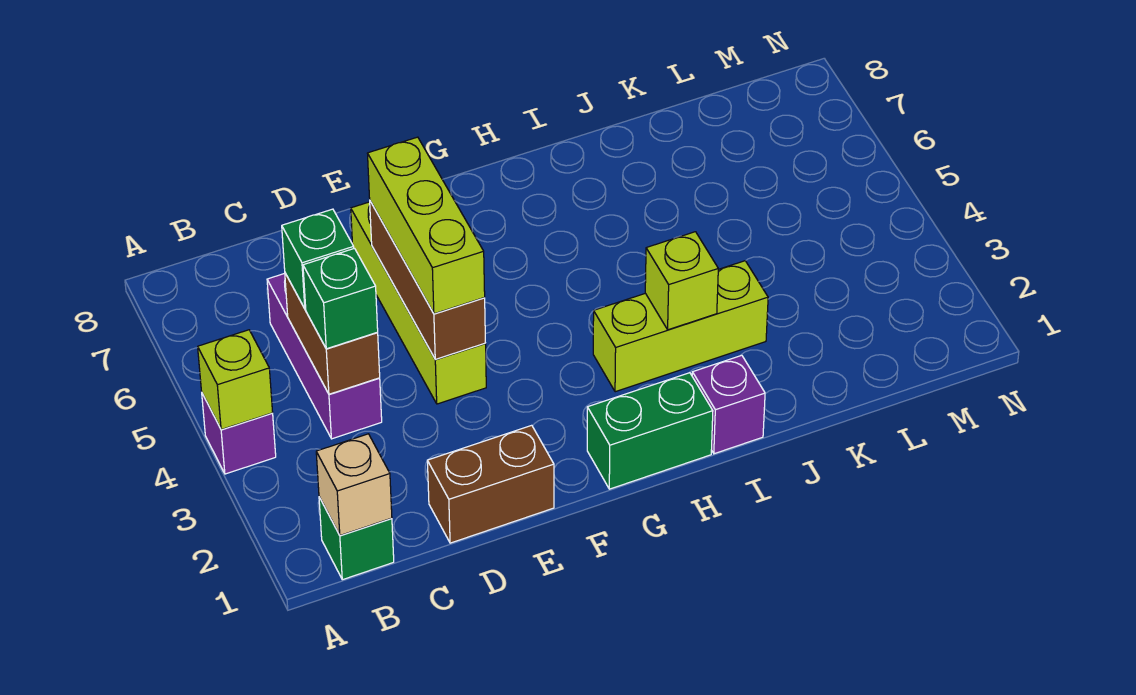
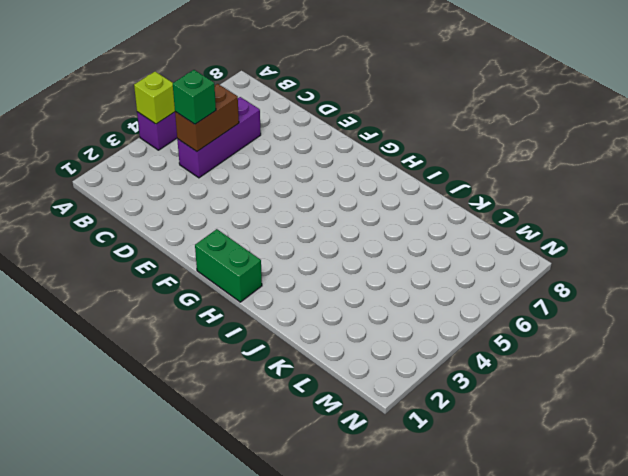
none -> green brick B1 level 1
none -> brown brick D1:E1 level 1
none -> lime brick E4:E7 level 1

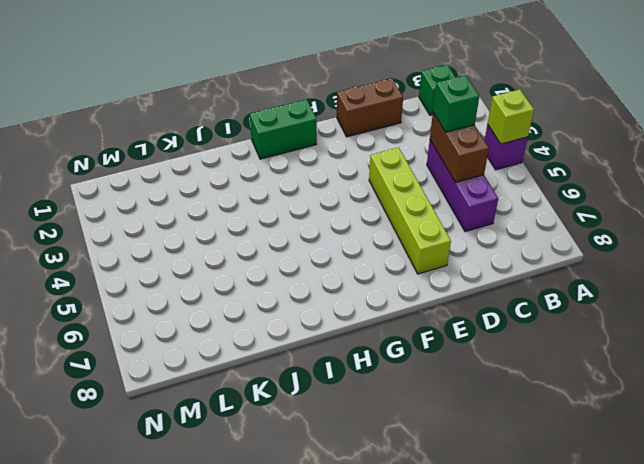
none -> lime brick H3:J3 level 1
none -> purple brick I1 level 1
none -> tan brick B1 level 2

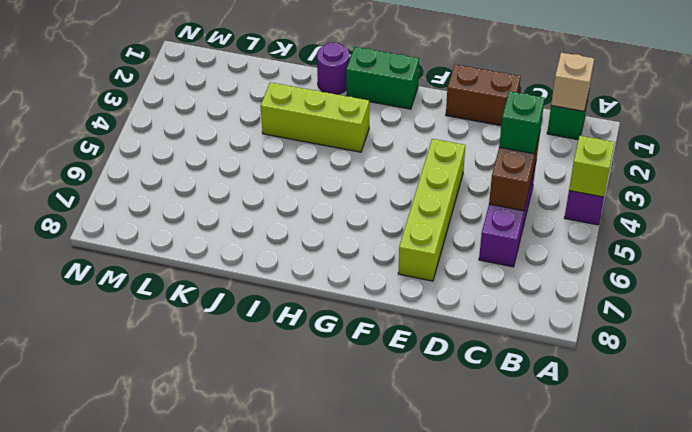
purple round brick I1 level 1 -> purple brick I1 level 1
none -> brown brick E4:E6 level 2
none -> lime brick I3 level 2
none -> green brick C5 level 3

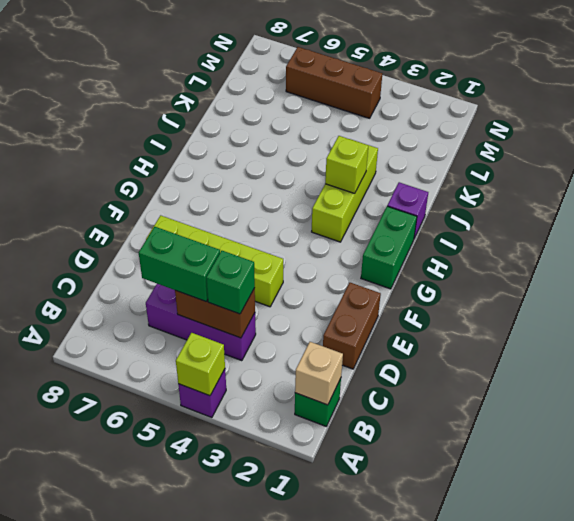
green brick C5:C6 level 3 -> green brick C5 level 3
brown brick M4:M6 level 1 -> brown brick E4:E6 level 2
none -> lime brick E4:E6 level 3

